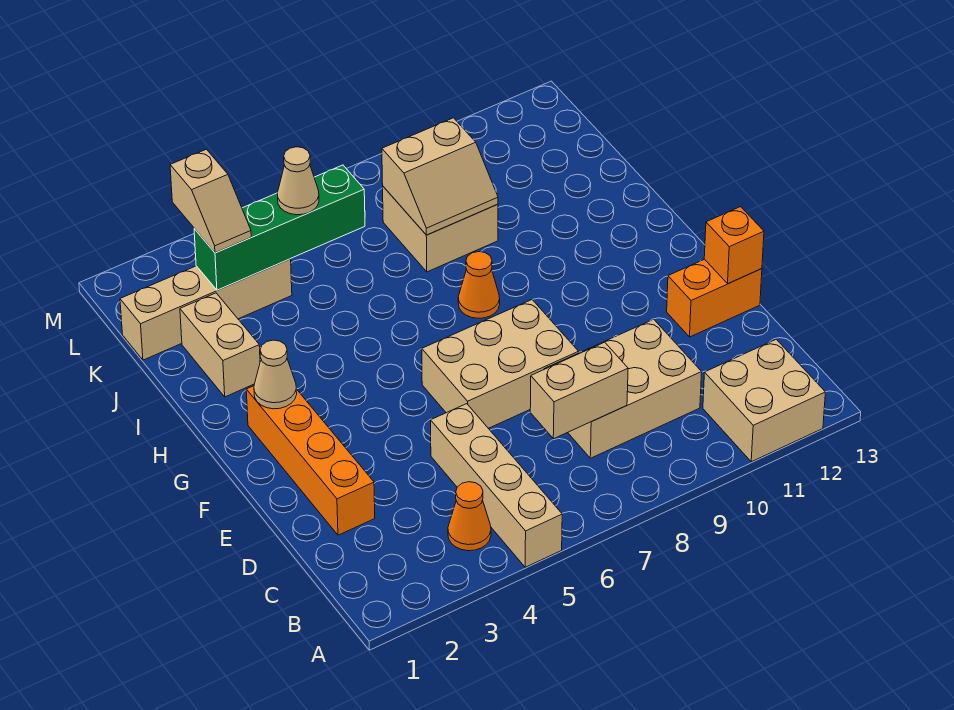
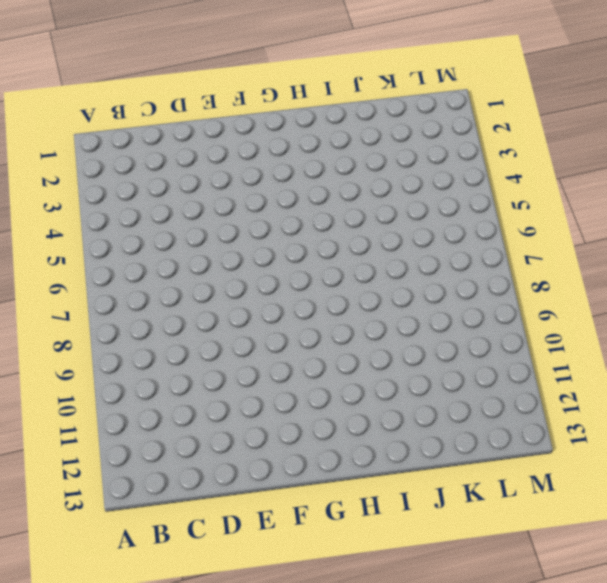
none -> tan brick A5:D5 level 1
none -> tan brick A11:B12 level 1
none -> orange cone B4 level 1

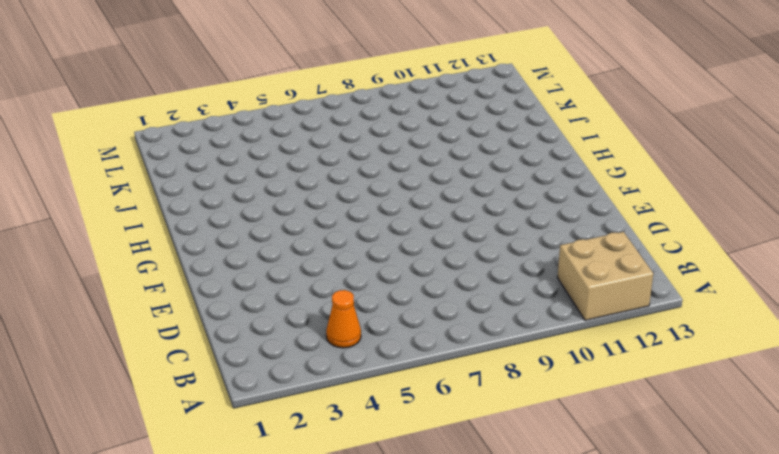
none -> tan brick A5:D5 level 1
none -> tan brick C8:D10 level 1
none -> orange brick D2:G2 level 1

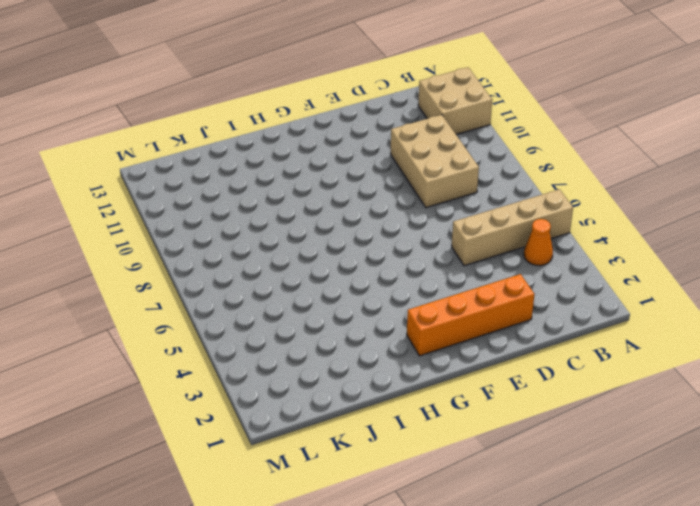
none -> tan brick E6:F8 level 1
none -> orange brick E12:E13 level 1
none -> orange cone H8 level 1

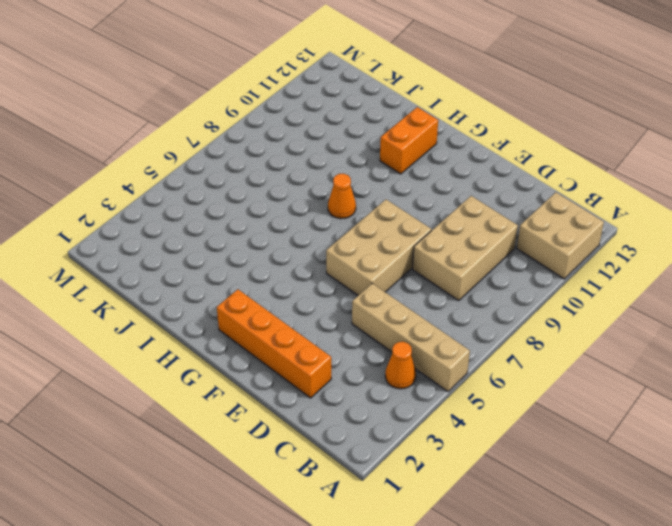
orange brick H11:H12 level 1 -> orange brick E12:E13 level 1
none -> tan brick I2:J2 level 1
none -> tan brick J8:K9 level 1
none -> tan brick K1:K4 level 1

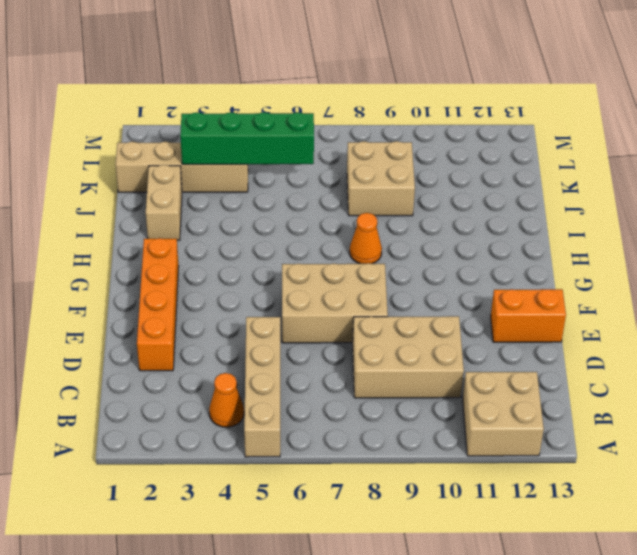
none -> tan brick C7:C8 level 2
none -> orange brick E13 level 2
none -> tan cone G2 level 2

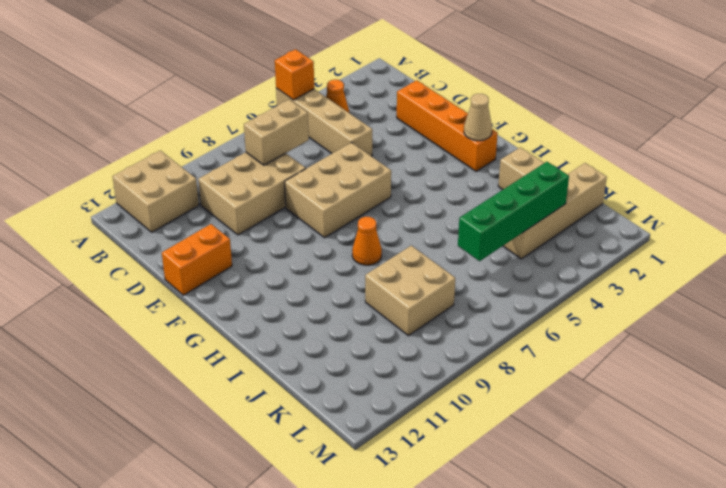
orange brick A5 level 2 -> orange brick E13 level 2
none -> tan slope J8:K9 level 2 top K
none -> tan slope K3:L3 level 3 top L
none -> tan cone K5 level 3

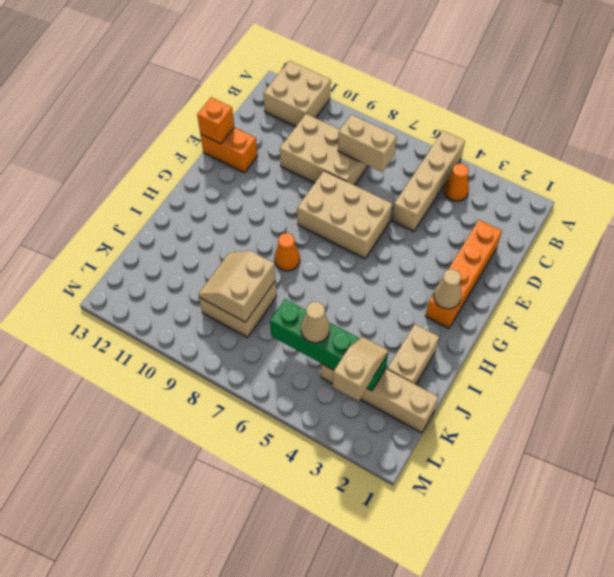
tan slope J8:K9 level 2 top 8 -> tan slope J8:K9 level 2 top K

